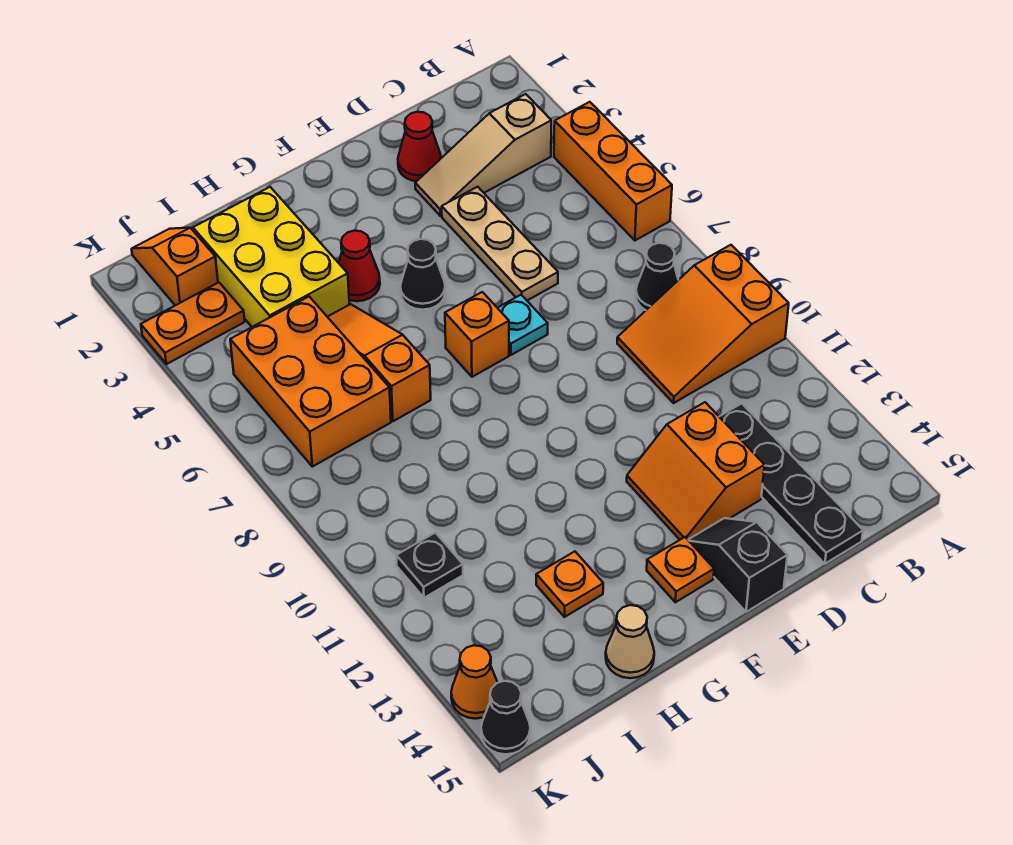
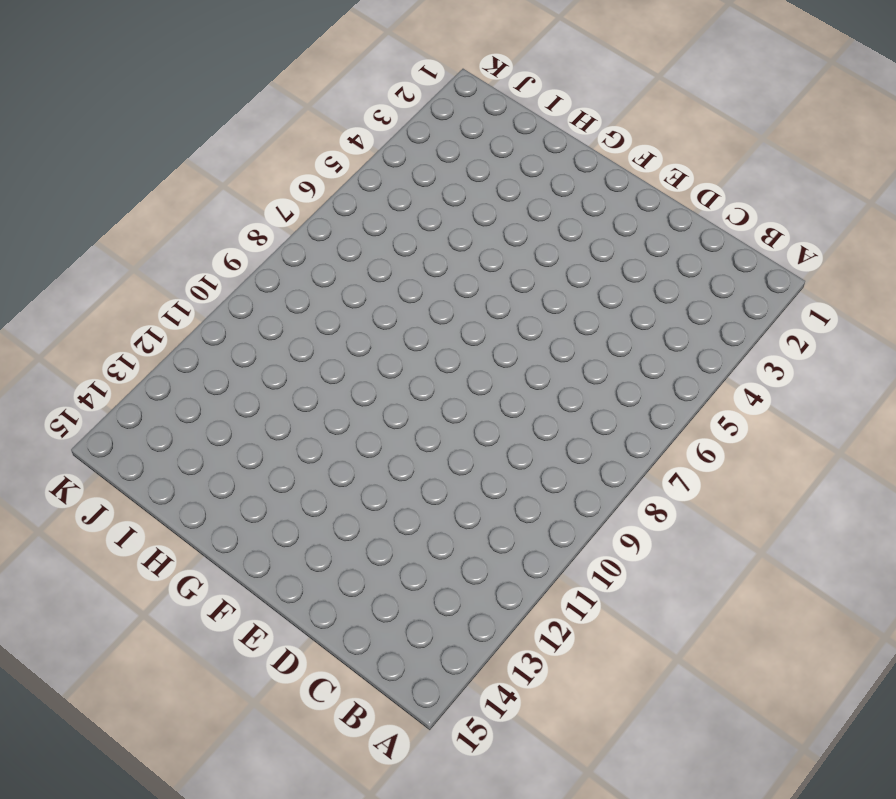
none -> orange brick A4:A6 level 1
none -> orange slope A9:C10 level 1 top A
none -> tan slope B3:D3 level 1 top B

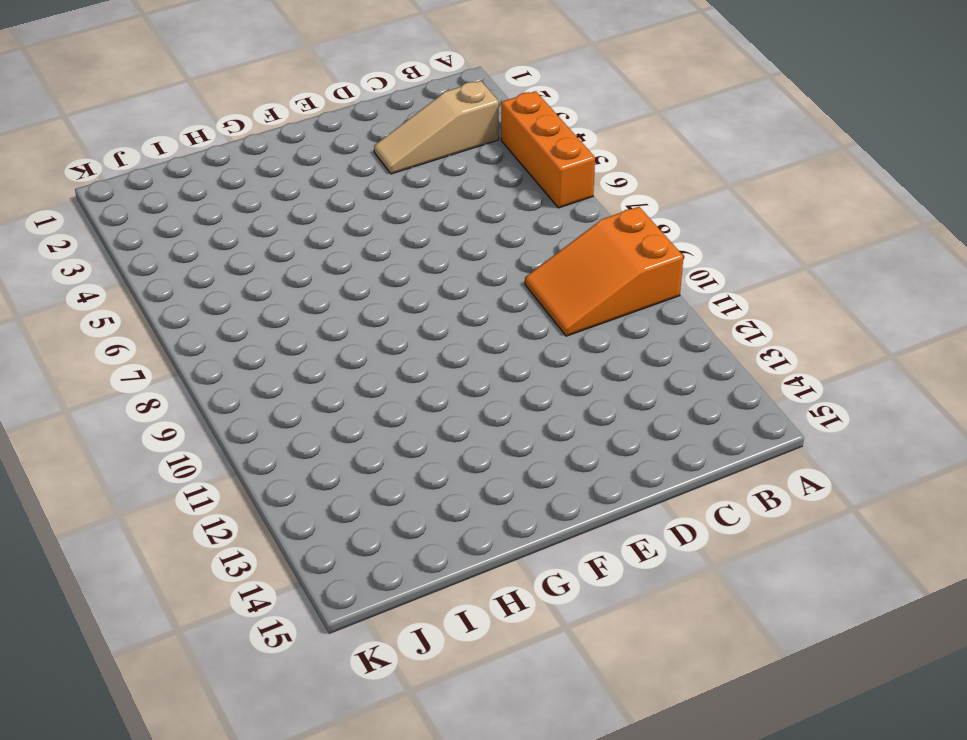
none -> black cone B8 level 1
none -> black plate C12:C15 level 1
none -> red cone D2 level 1

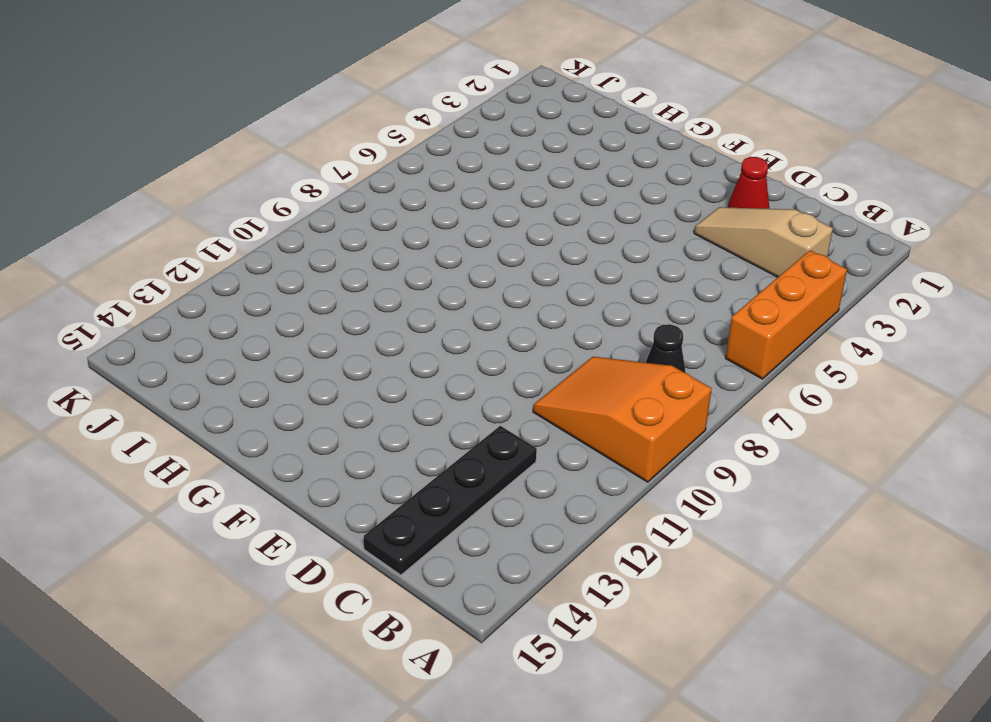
none -> tan plate D4:D6 level 1
none -> orange slope D12:E13 level 1 top D
none -> cyan plate E7 level 1

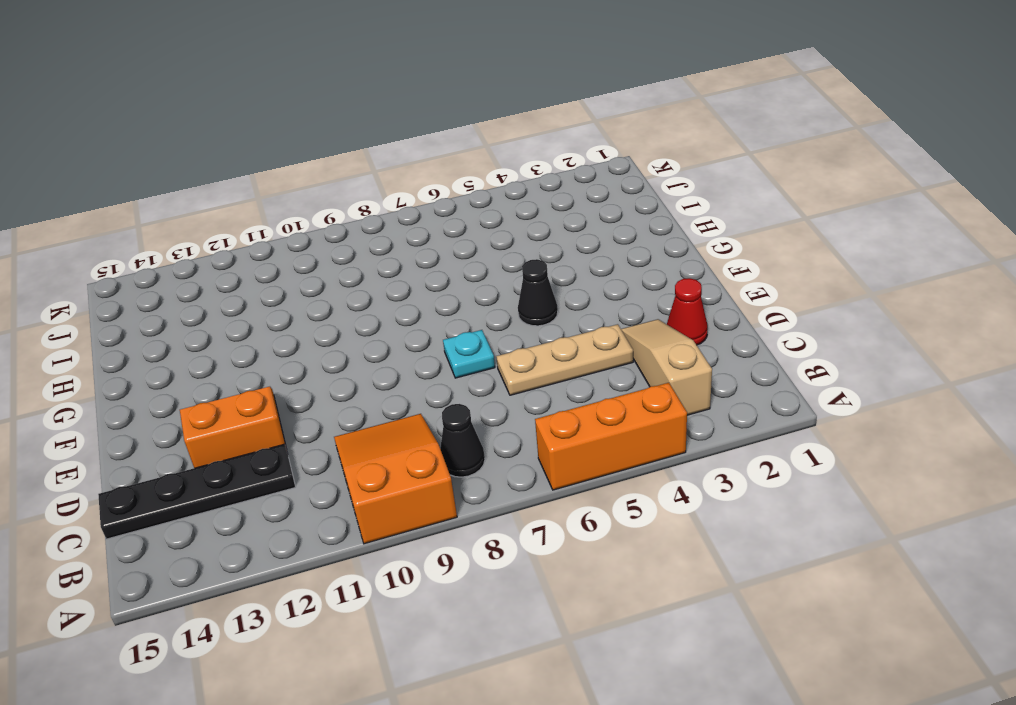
none -> black slope E14:E15 level 1 top 15
none -> orange brick F7 level 1
none -> orange plate F14 level 1

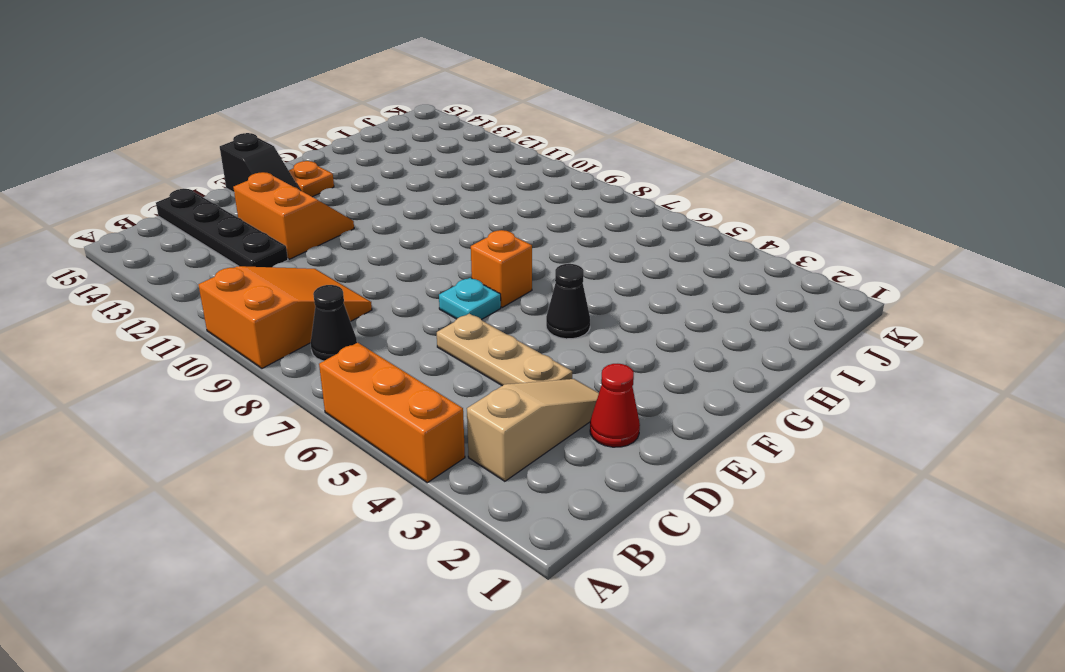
none -> red cone G4 level 1
none -> yellow brick H2:I4 level 1
none -> orange slope H5:H7 level 1 top 7

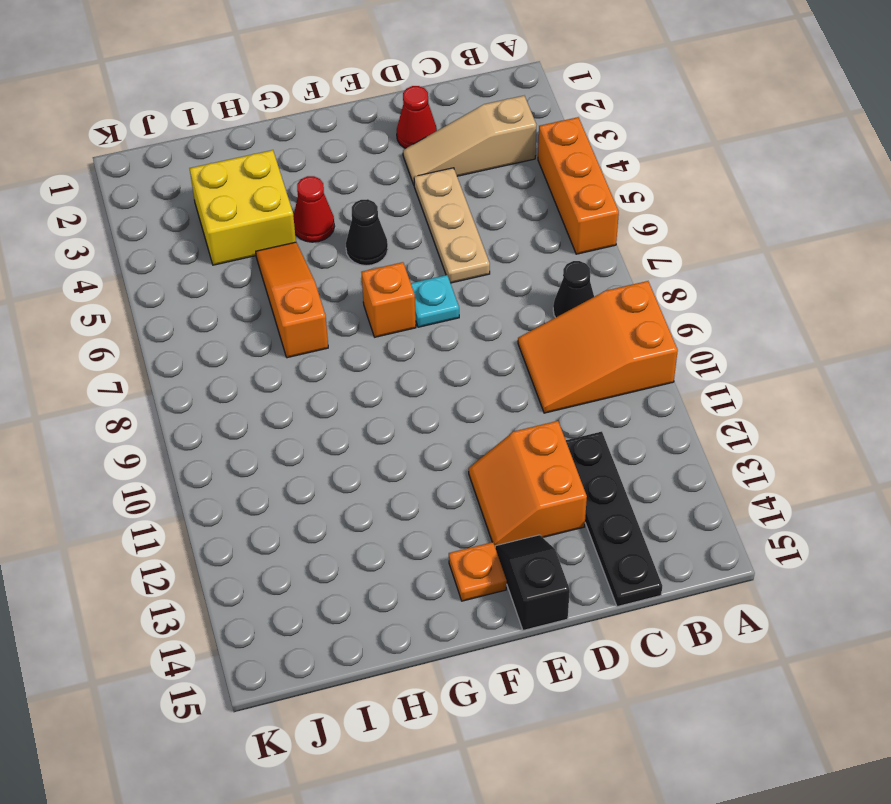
yellow brick H3:I4 level 1 -> yellow brick H2:I4 level 1
none -> orange plate H13 level 1
none -> tan cone H15 level 1
none -> orange brick I5:J7 level 1

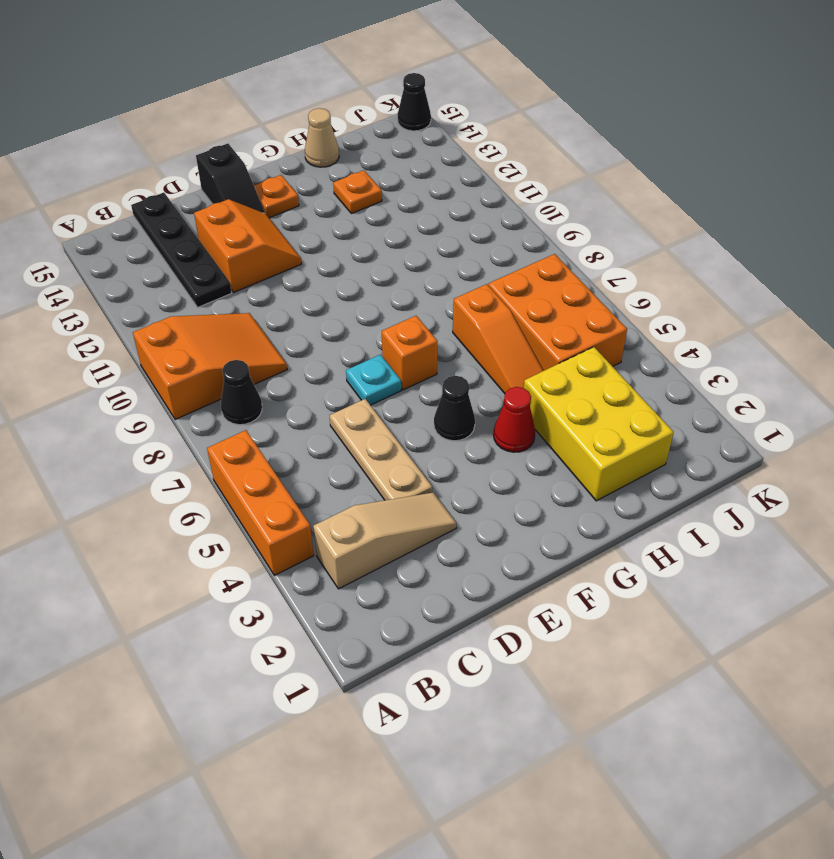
none -> red cone D2 level 1
none -> orange slope J1:J2 level 1 top 2
none -> orange plate J3:K3 level 1

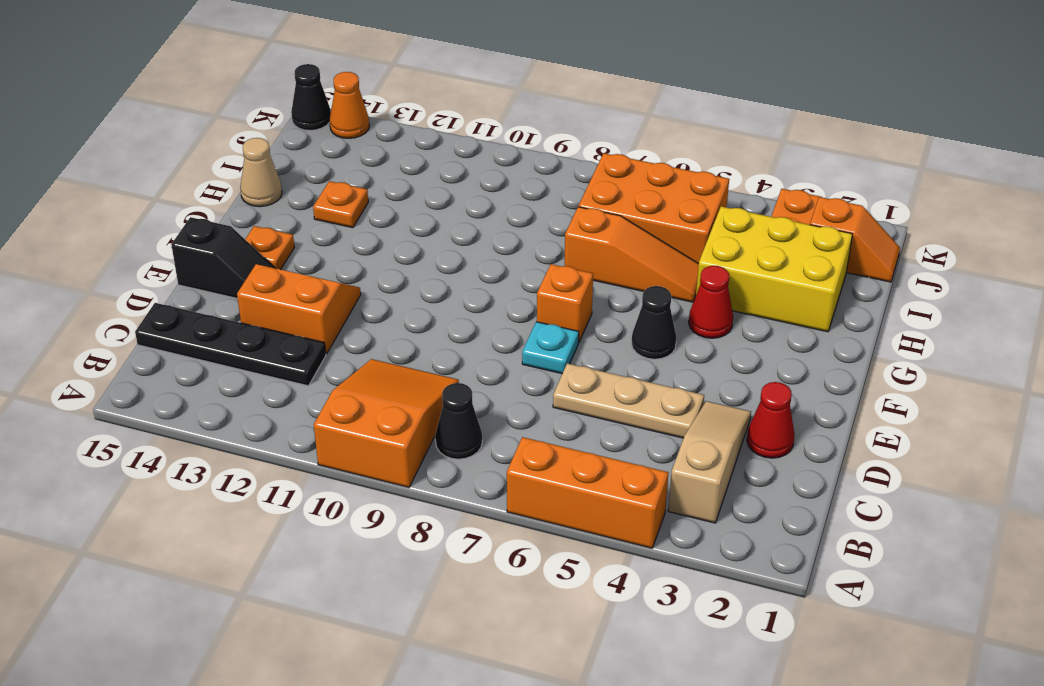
none -> black plate J11 level 1

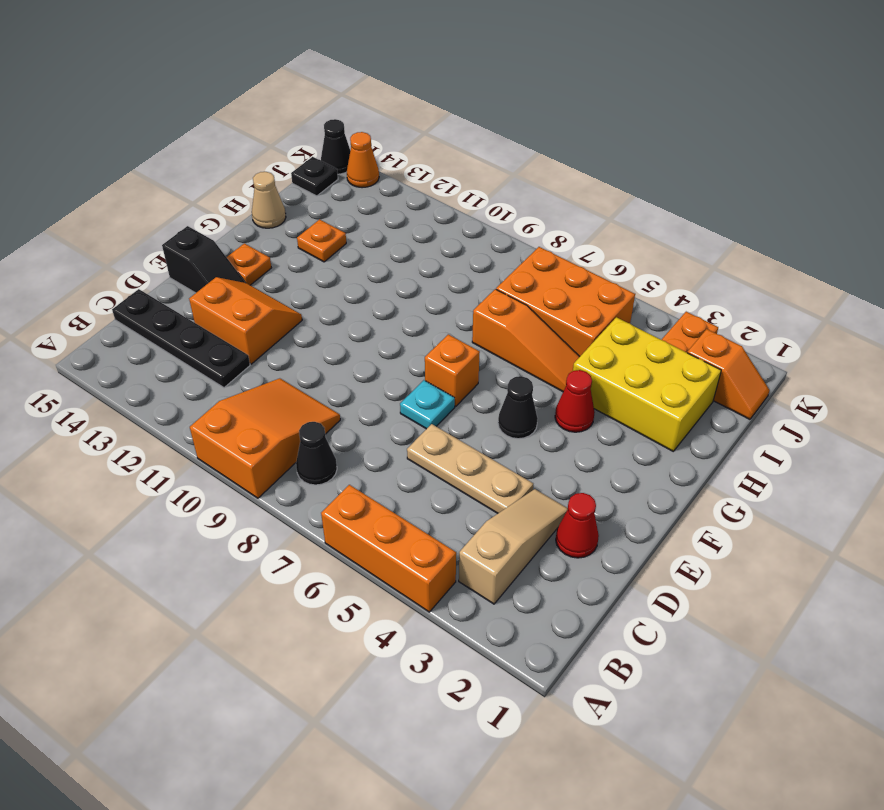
black plate J15 level 1 -> black plate J11 level 1

